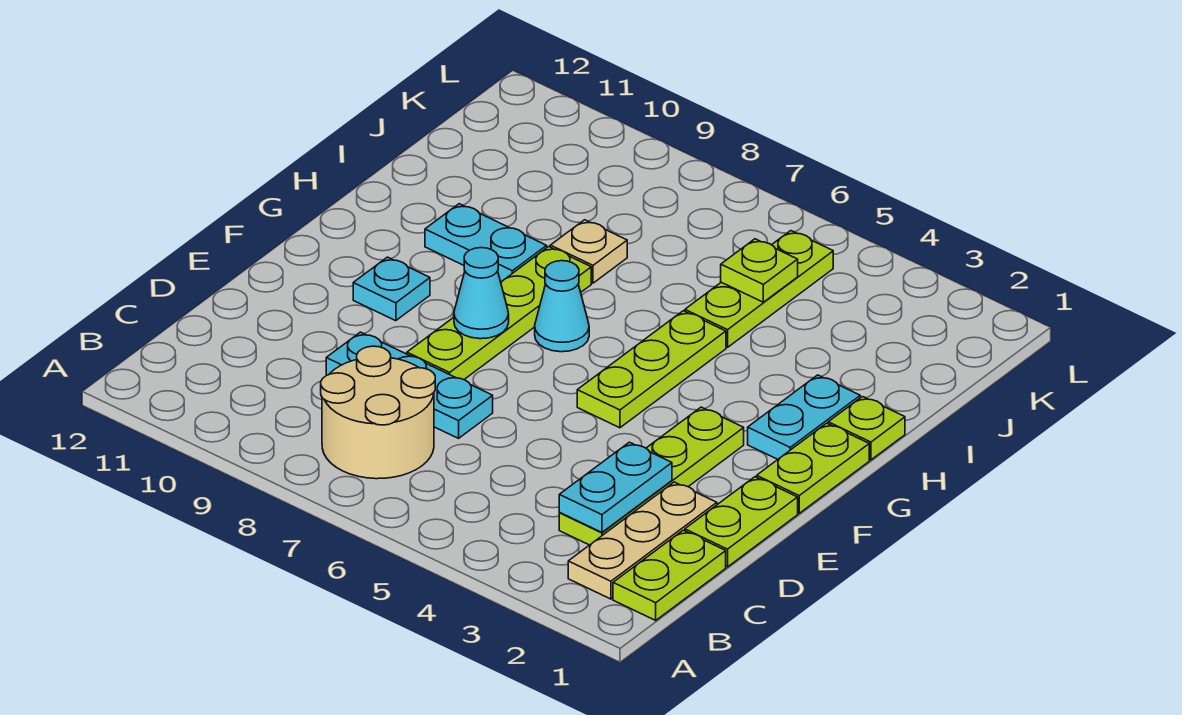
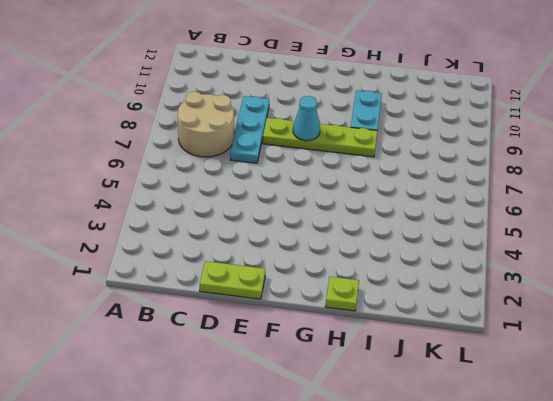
none -> lime plate B1:C1 level 1
none -> tan plate B2:D2 level 1
none -> lime plate C3:F3 level 1

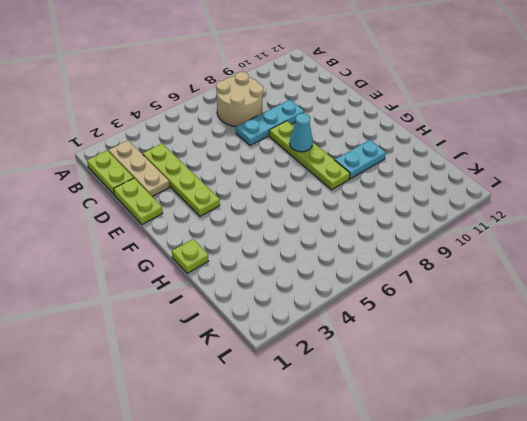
none -> lime plate F1:G1 level 1
none -> lime plate F5:H5 level 1
none -> cyan plate F10 level 1

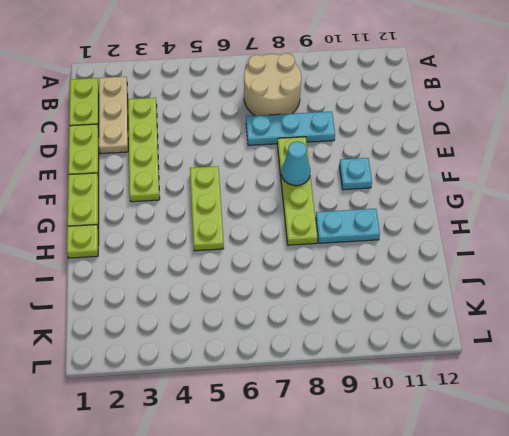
none -> cyan plate G2:H2 level 1
none -> cyan cone G7 level 1
none -> lime plate I5:K5 level 1

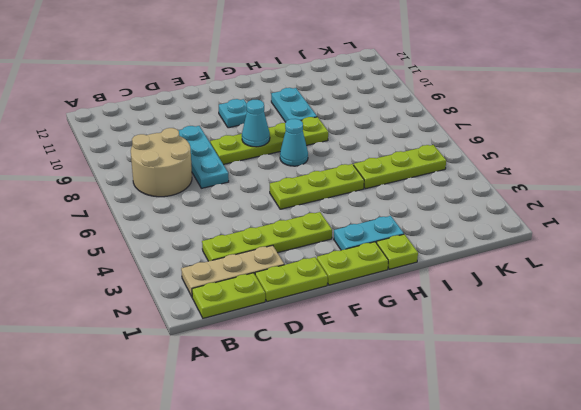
none -> tan plate I8 level 1
none -> cyan plate C3:D3 level 2
none -> lime plate J5 level 2

